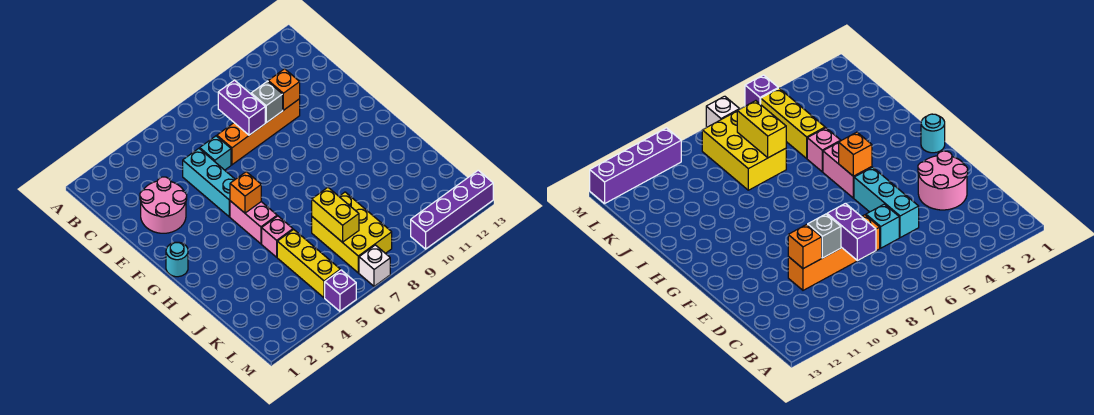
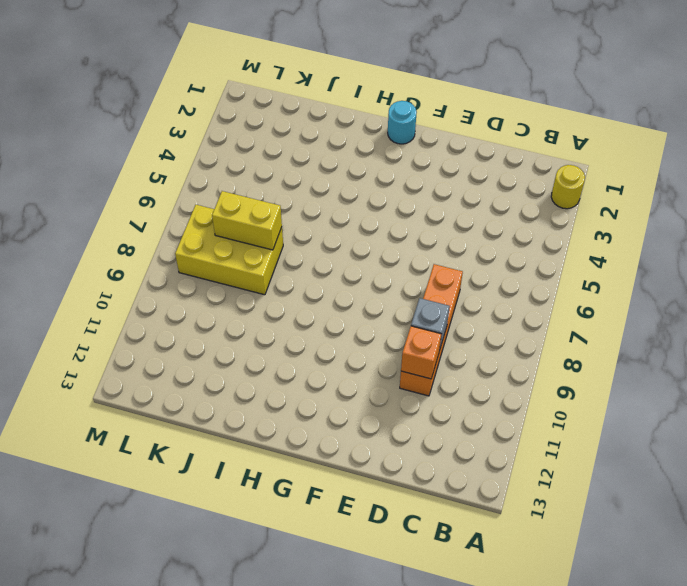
yellow round brick A2 level 1 -> none
none -> pink round brick D2:E3 level 1
none -> cyan brick D5:F5 level 1
none -> cyan brick D6 level 1

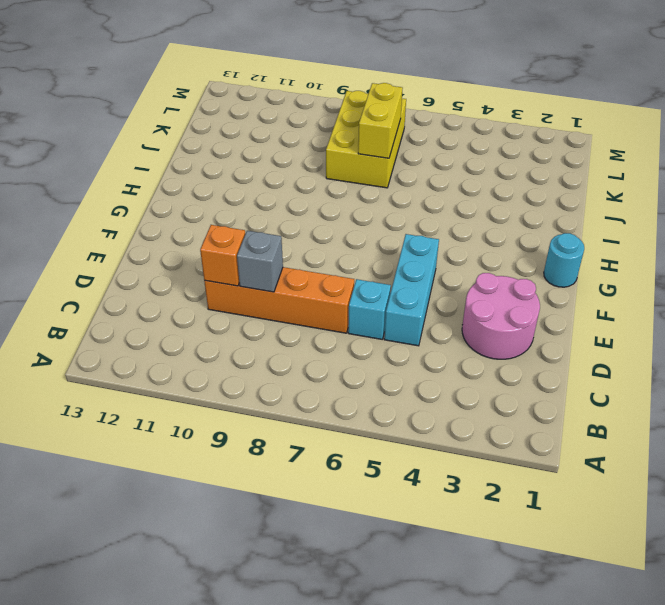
none -> pink brick G5:H5 level 1
none -> pink brick I5 level 1
none -> yellow brick J5:L5 level 1

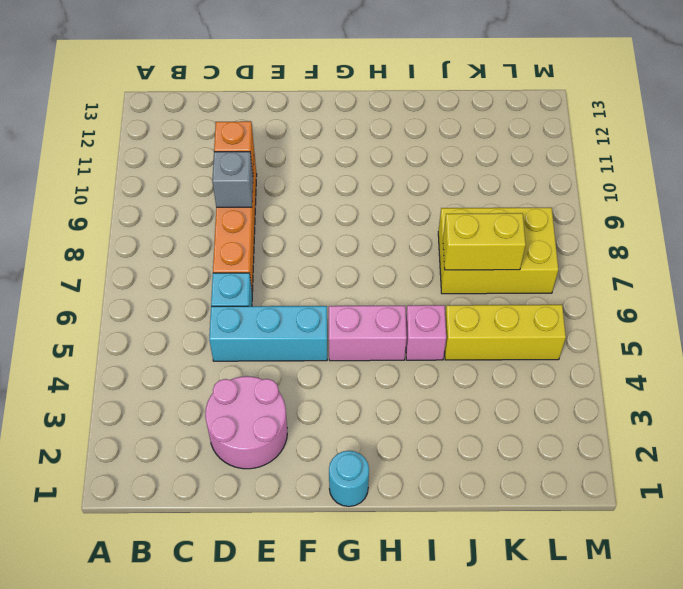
none -> purple brick M5 level 1
none -> white brick M7 level 1
none -> purple brick M10:M13 level 1

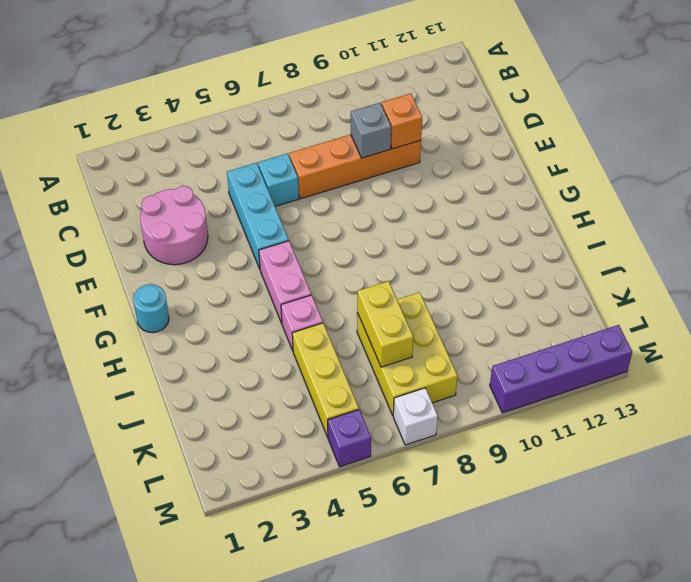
none -> purple brick C8:D8 level 2
none -> orange brick G5 level 2

